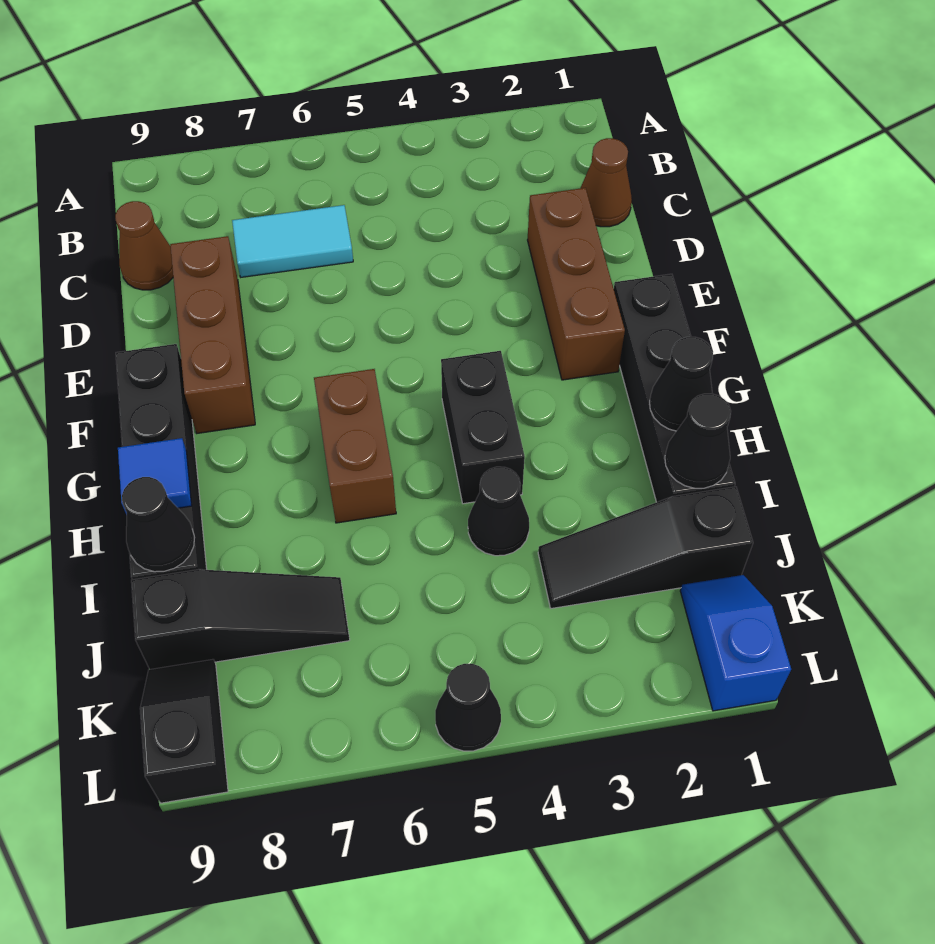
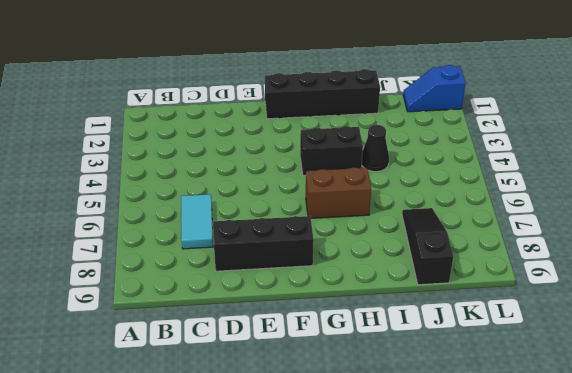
black brick D8:F8 level 1 -> brown brick D8:F8 level 1
none -> brown cone C1 level 1
none -> brown cone C9 level 1
none -> brown brick D2:F2 level 1

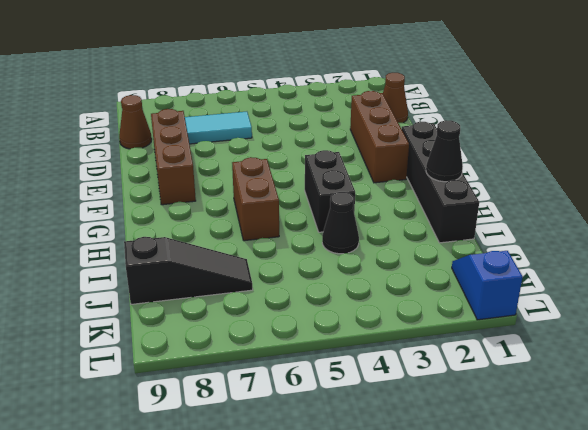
none -> black brick F9:I9 level 1
none -> black slope J1:J3 level 1 top 1
none -> black slope K9:L9 level 1 top L

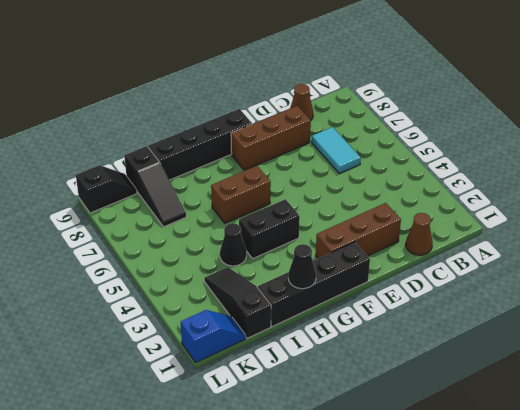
none -> black cone L5 level 1
none -> blue tile H9 level 2
none -> black cone I1 level 2

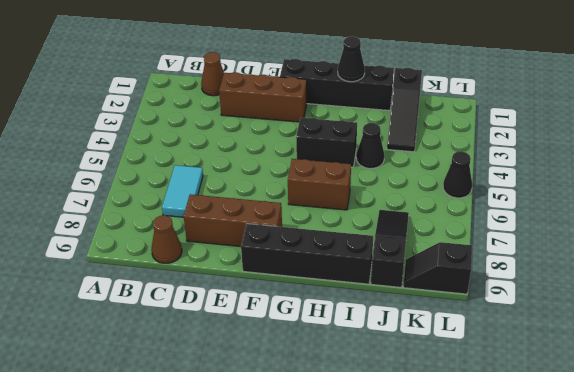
none -> blue slope K1:L1 level 1 top L
none -> blue tile H9 level 2
none -> black cone I1 level 2

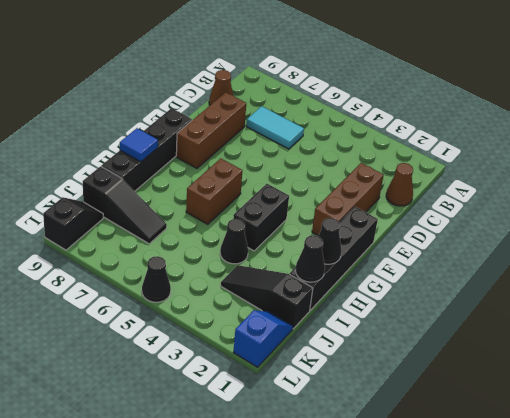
none -> black cone I9 level 2

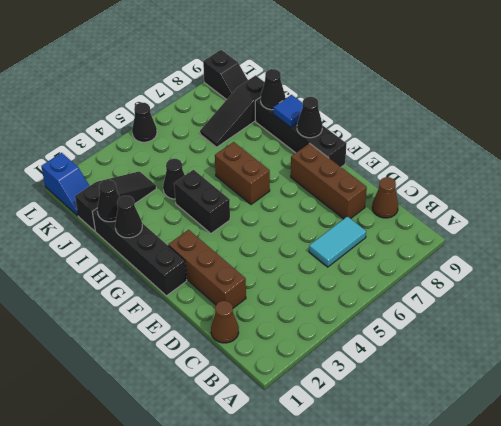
black cone G9 level 2 -> none

